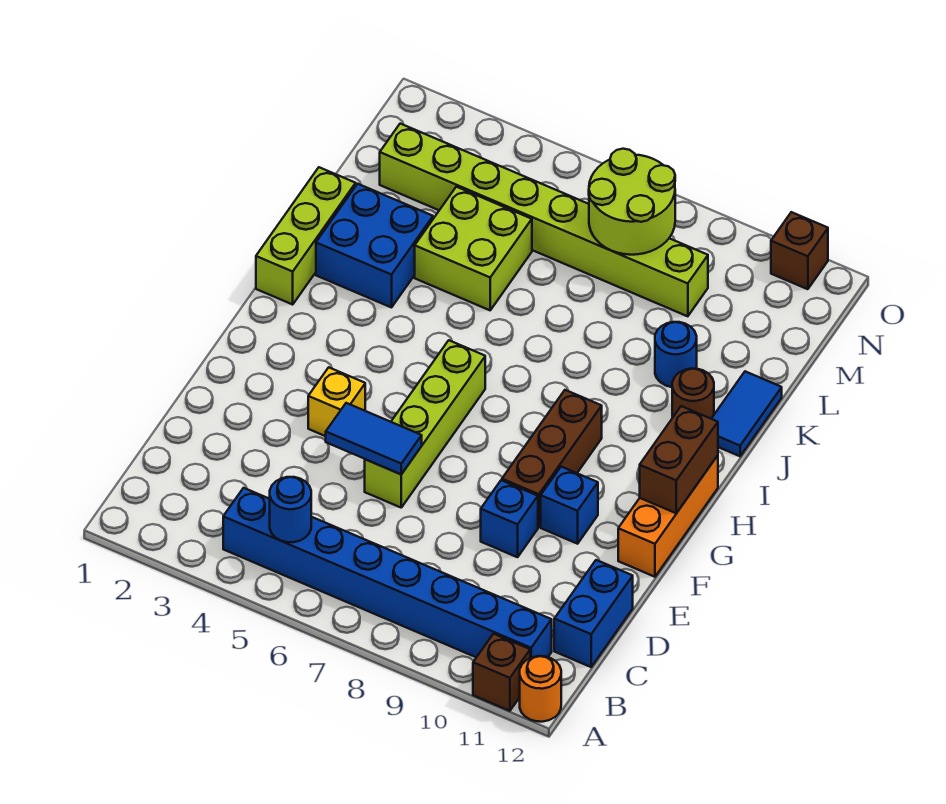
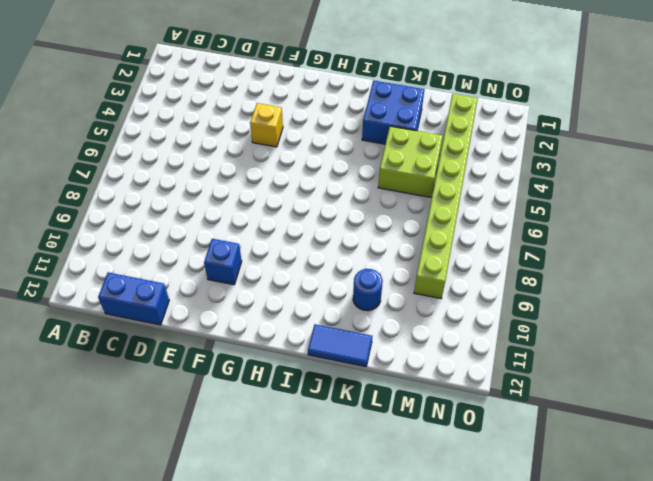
none -> brown brick A11 level 1
none -> orange round brick A12 level 1
none -> blue brick B4:B11 level 1

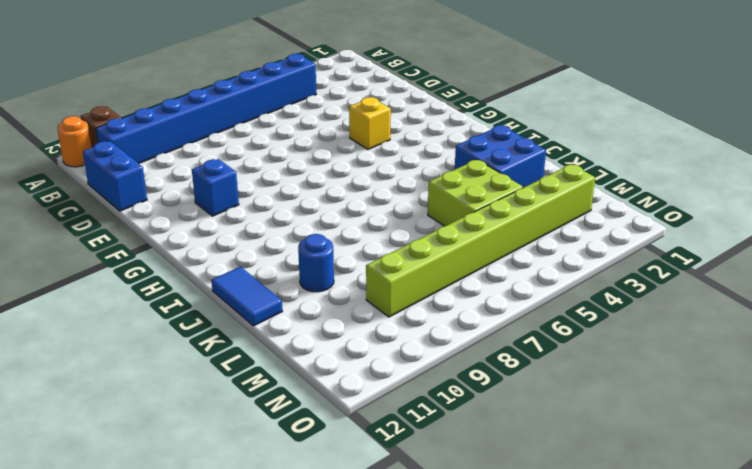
none -> lime brick E6:H6 level 1
none -> blue brick E9 level 1
none -> brown brick F9:H9 level 1

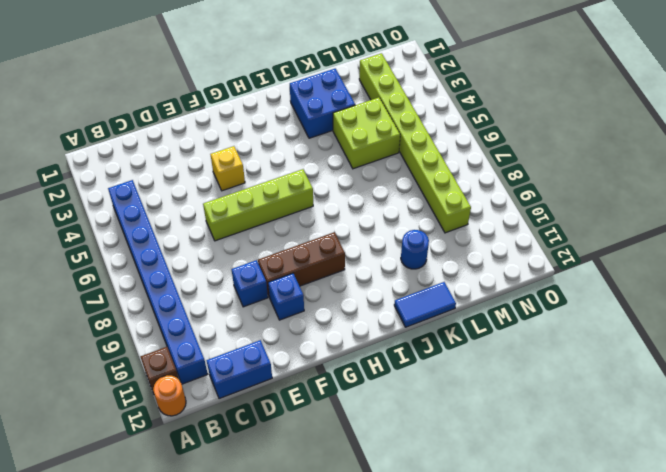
none -> orange brick F12:H12 level 1
none -> lime brick I1:K1 level 1
none -> brown round brick J11 level 1

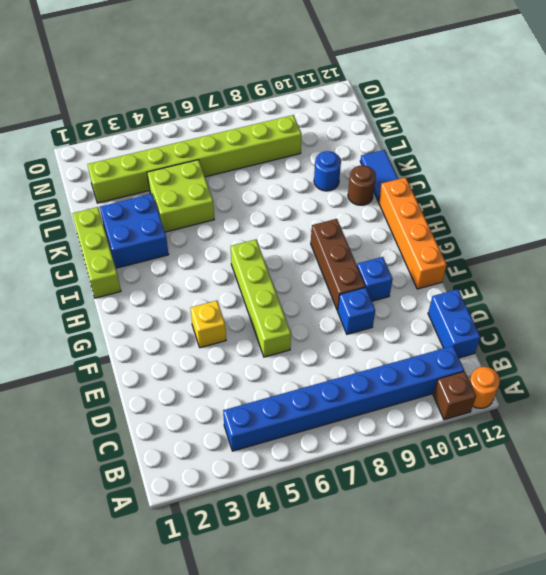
orange brick F12:I12 level 1 -> orange brick F12:H12 level 1
none -> brown brick O11 level 1
none -> blue round brick B5 level 2
none -> blue tile E5:E6 level 2

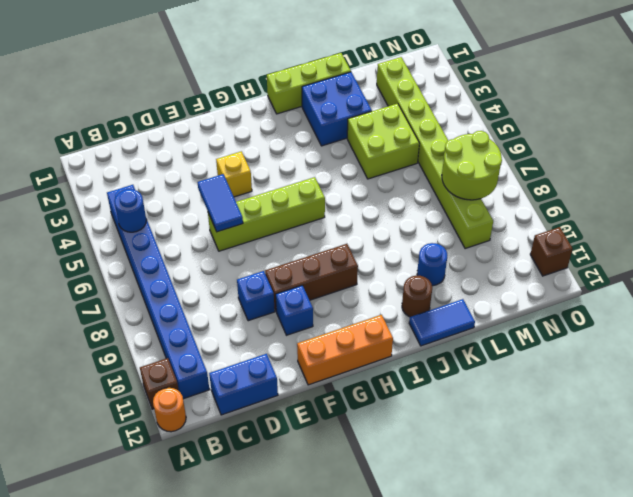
none -> brown brick G12:H12 level 2

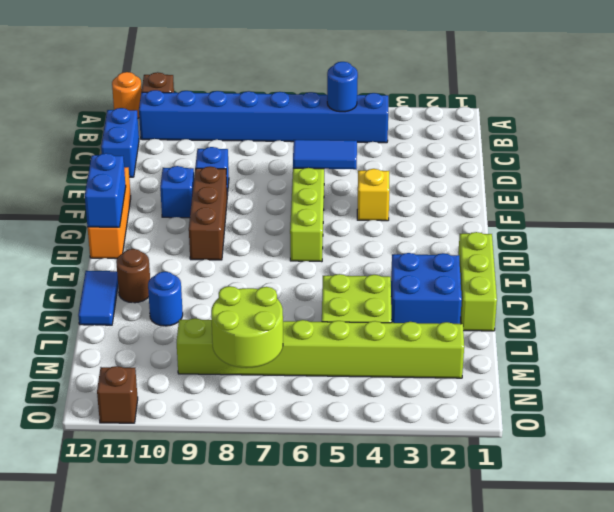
blue brick G12:H12 level 2 -> brown brick G12:H12 level 2

